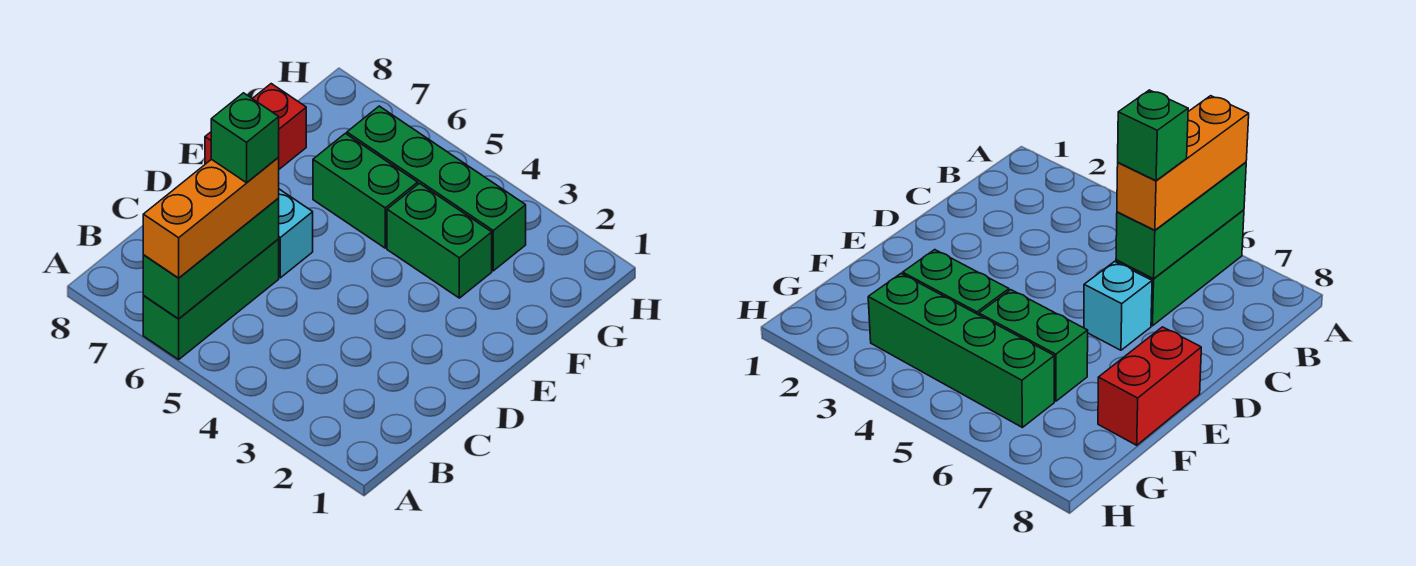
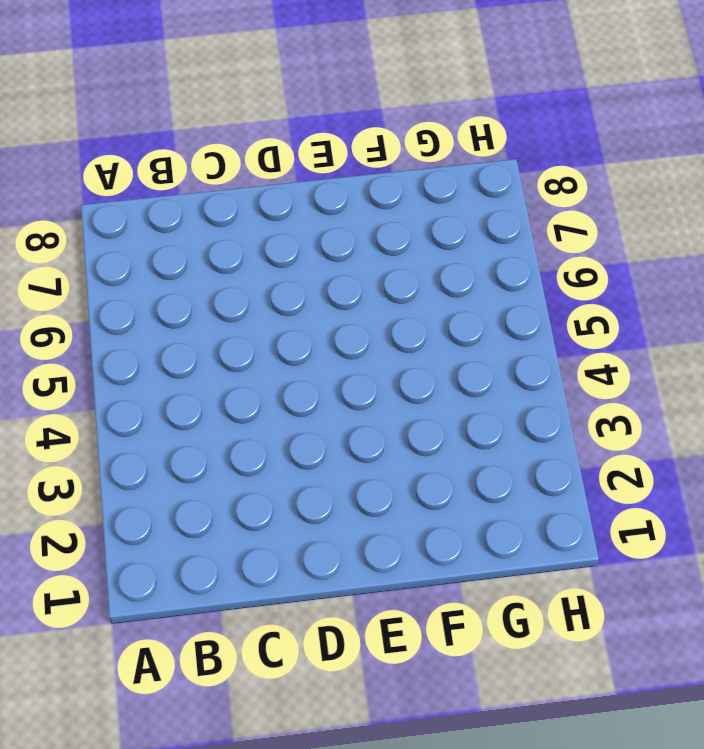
none -> green brick A6:C6 level 1
none -> cyan brick D6 level 1

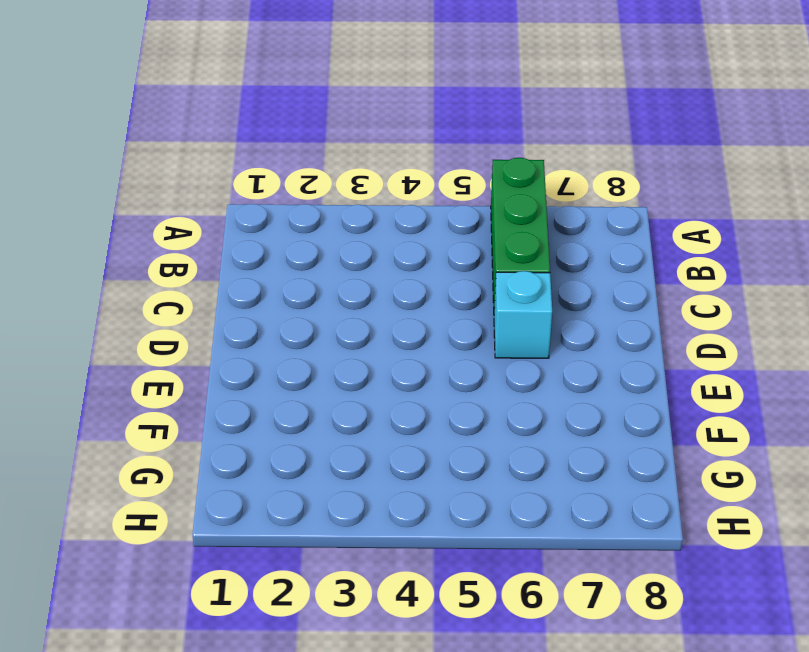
none -> red brick E8:F8 level 1
none -> green brick F3:F4 level 1

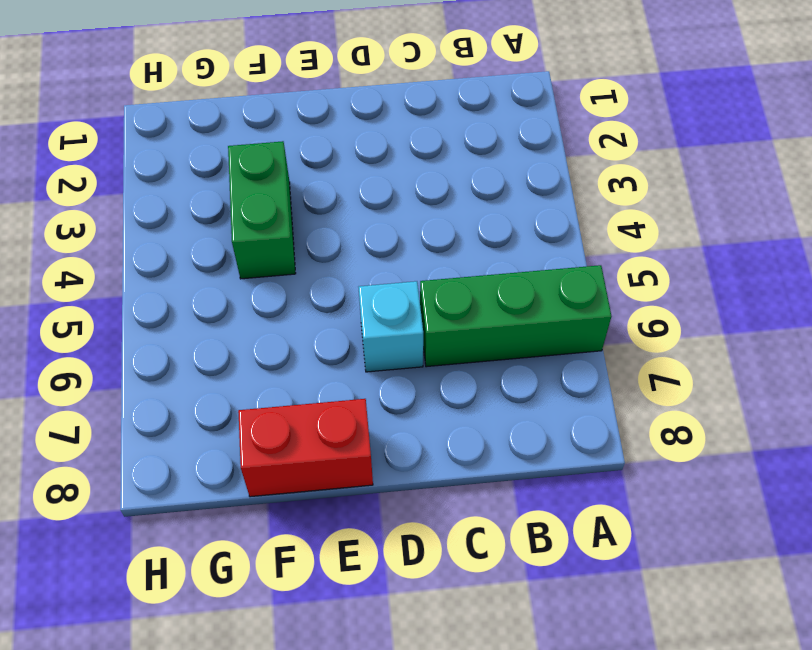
none -> green brick F5:F6 level 1
none -> green brick G3:G6 level 1

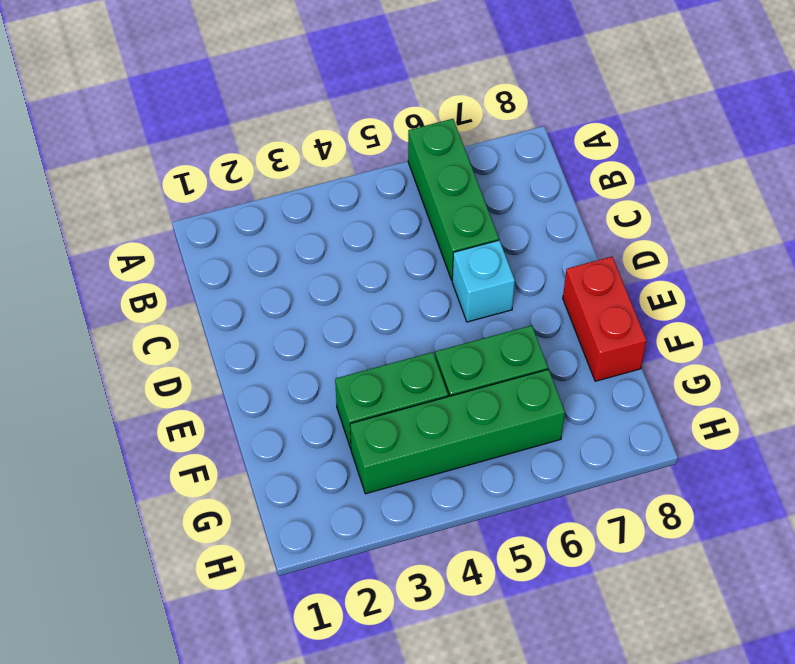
none -> green brick A6:C6 level 2
none -> orange brick A6:C6 level 3

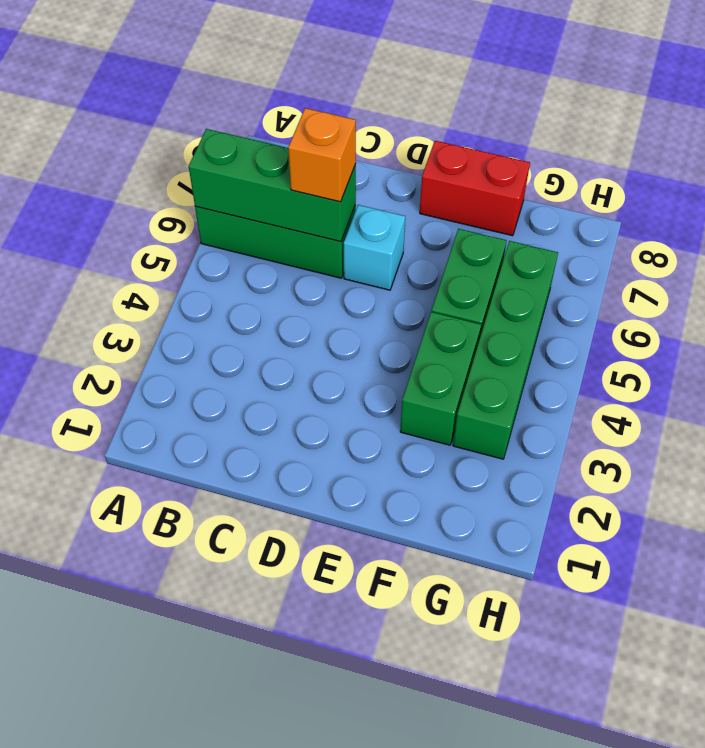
orange brick C6 level 3 -> orange brick A6:C6 level 3
none -> green brick C6 level 4

